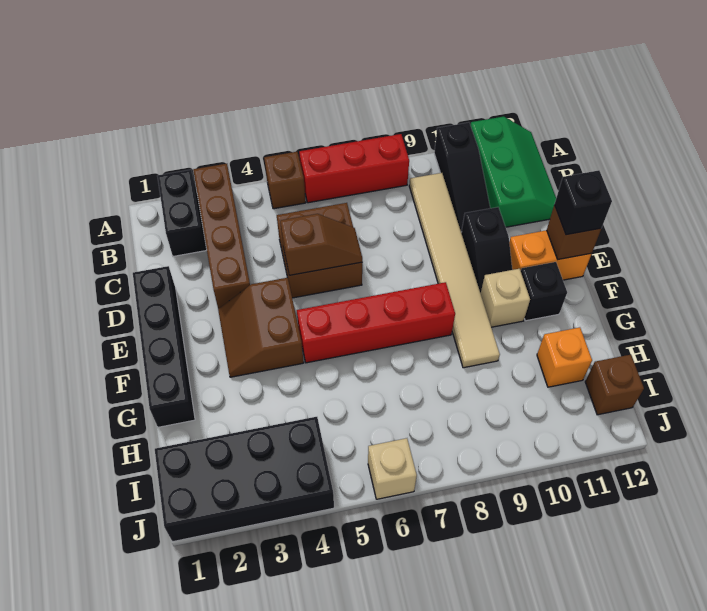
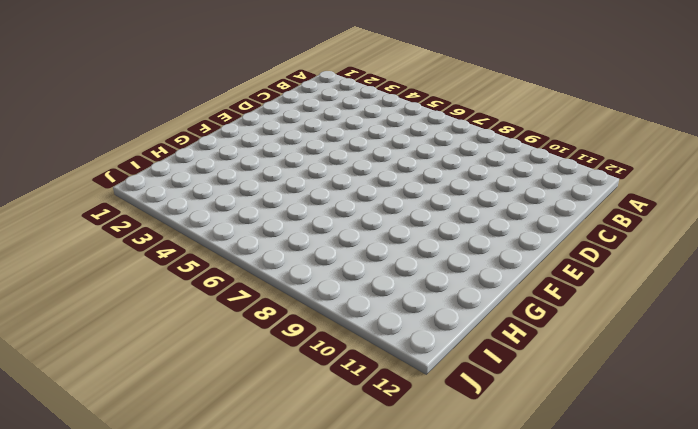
none -> black brick A2:B2 level 1
none -> brown brick A3:D3 level 1
none -> brown brick A5 level 1

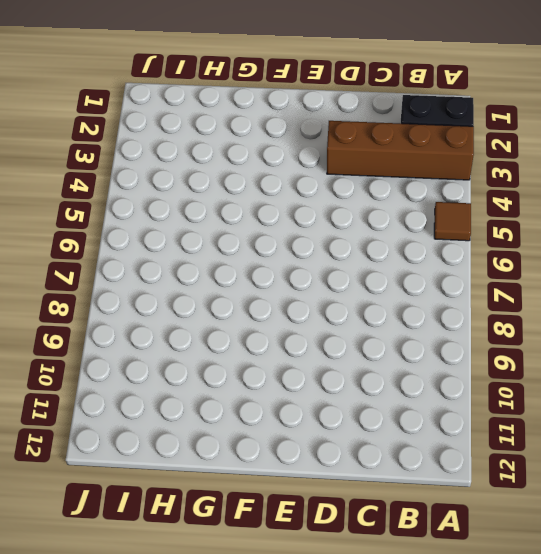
brown tile A5 level 1 -> brown brick A5 level 1
none -> red brick A6:A8 level 1
none -> black slope A10:C10 level 1 top A
none -> green slope A11:C12 level 1 top 11

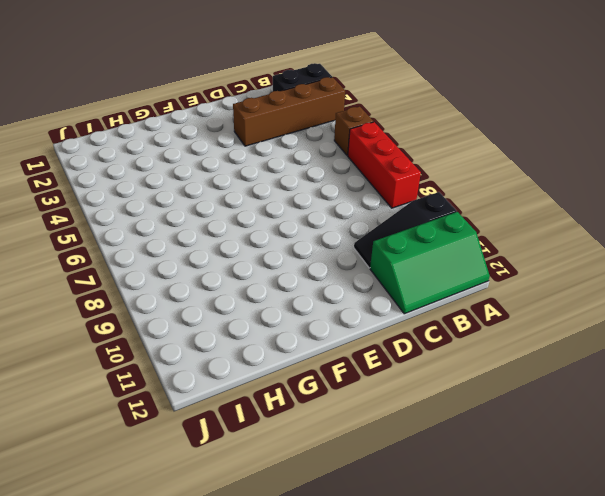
none -> tan tile B9:G9 level 1
none -> brown brick C5:D6 level 1
none -> black brick D1:G1 level 1

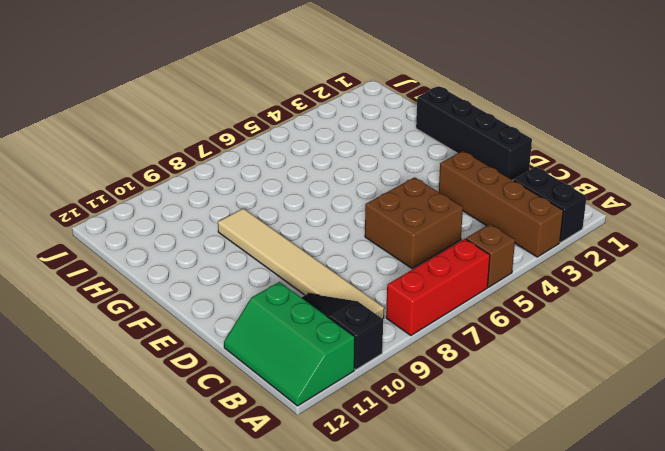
none -> black slope D10:E10 level 1 top D
none -> brown slope E3:F4 level 1 top 4
none -> orange brick E11:E12 level 1

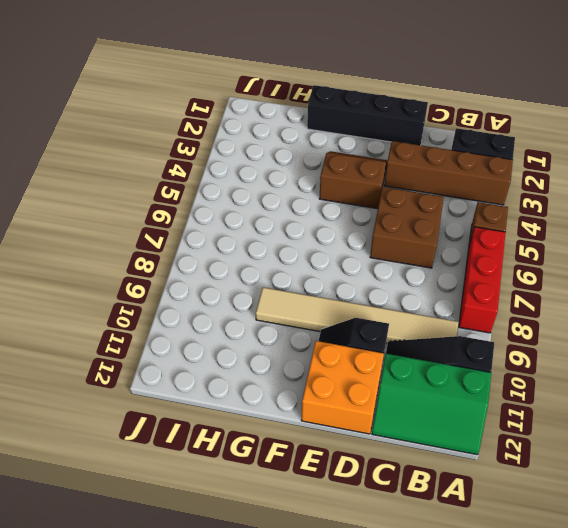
orange brick D11:E12 level 1 -> orange brick E11:E12 level 1
none -> red brick F5:F8 level 1
none -> tan brick F10 level 1
none -> black brick F11 level 1

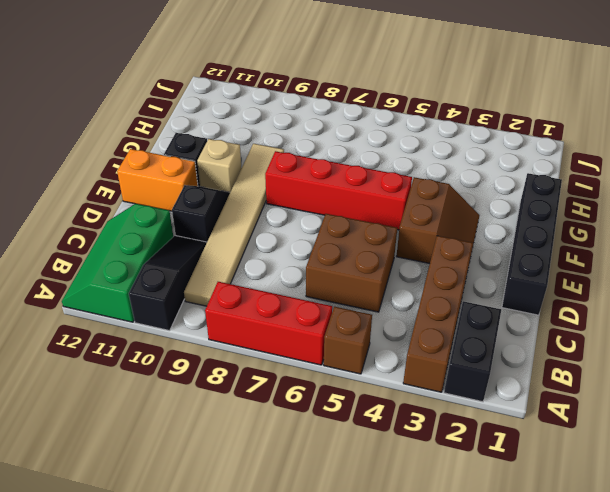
none -> orange brick H11 level 1
none -> black brick I1:J4 level 1
none -> brown brick I12 level 1

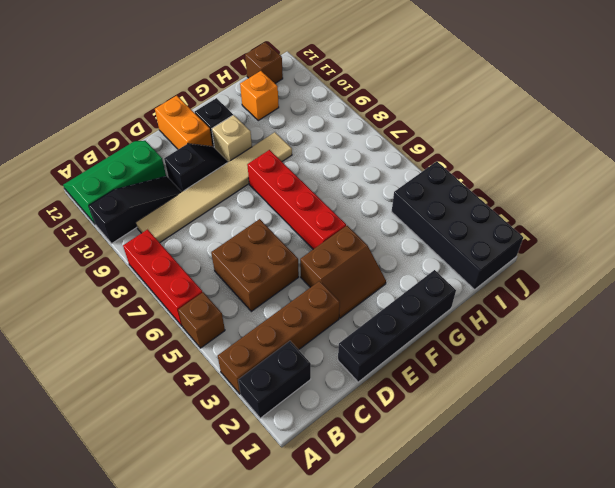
none -> tan brick J6 level 1
none -> brown slope D5:D6 level 2 top 5
none -> brown brick E12 level 2

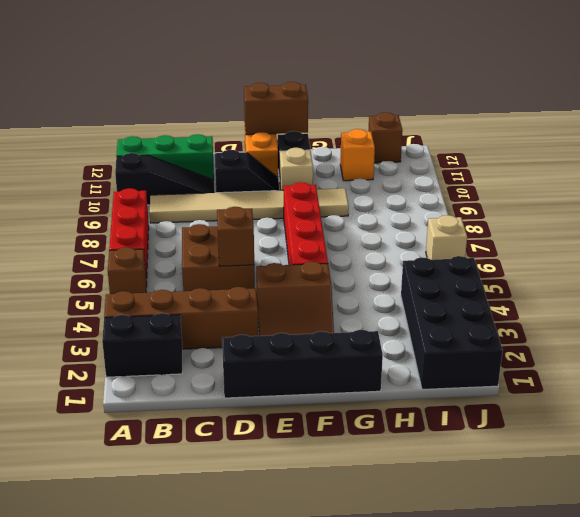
brown brick E12:F12 level 2 -> brown brick E12 level 2
none -> black brick E12 level 3

